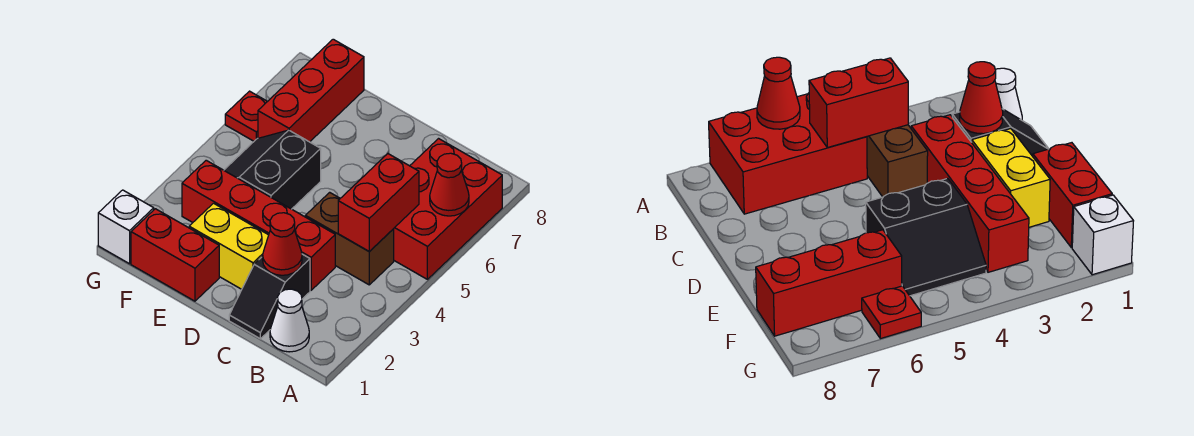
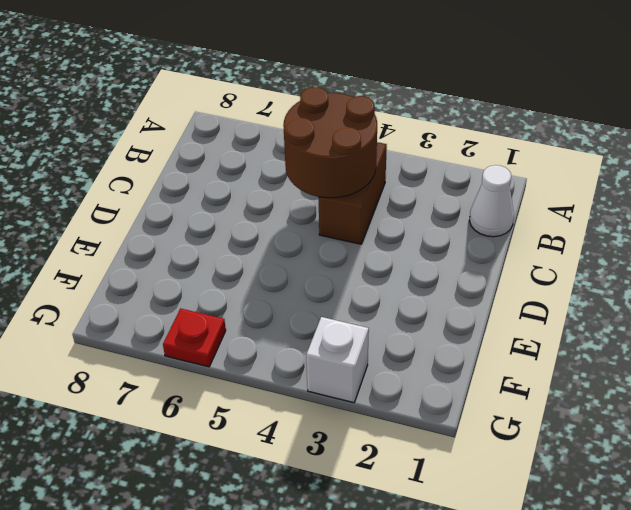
brown round brick B4:C5 level 2 -> red brick B4:B5 level 2
white brick G3 level 1 -> white brick G1 level 1
none -> red brick A5:B7 level 1
none -> black slope C1:C2 level 1 top 2
none -> red brick C3:F3 level 1

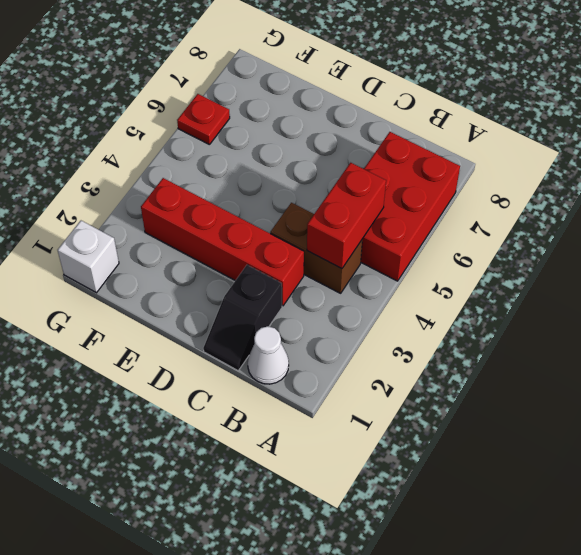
none -> yellow brick D2:E2 level 1
none -> red brick E1:F1 level 1
none -> black slope E4:F5 level 1 top E

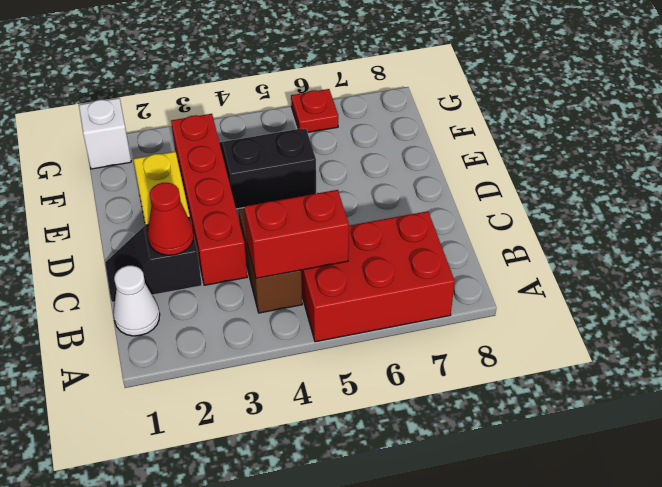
none -> red brick E1:F1 level 1
none -> red brick F6:F8 level 1
none -> red cone A6 level 2

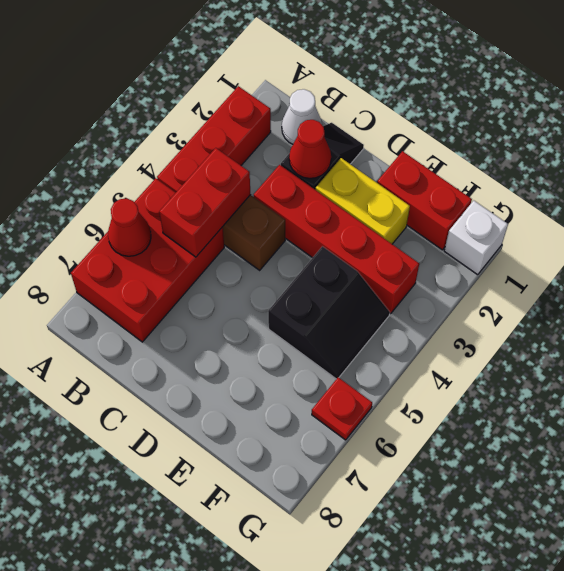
red brick A2:A4 level 1 -> red brick F6:F8 level 1

